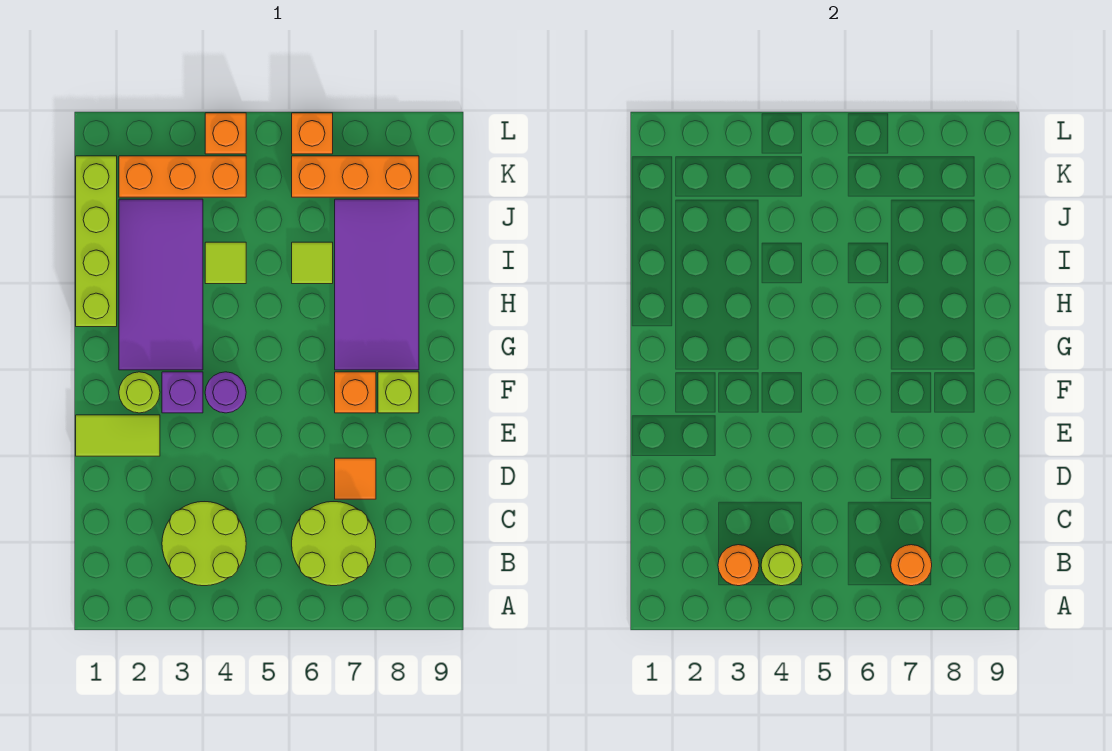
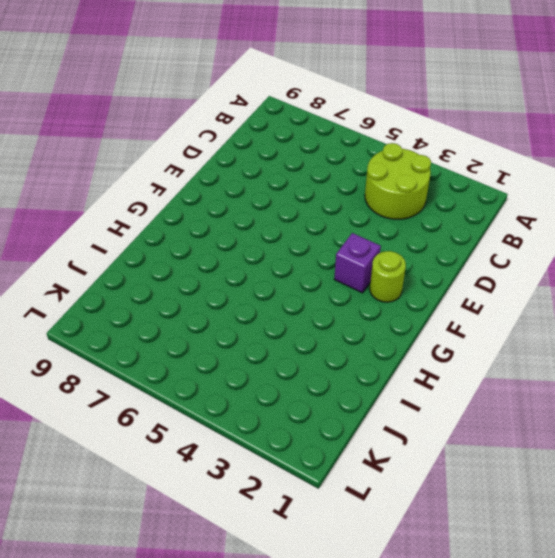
none -> lime round brick B6:C7 level 1
none -> orange tile D7 level 1
none -> lime tile E1:E2 level 1

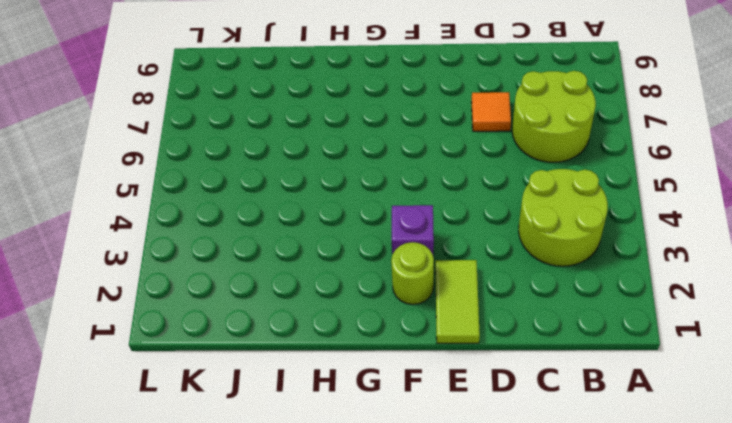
none -> purple round brick F4 level 1
none -> orange brick F7 level 1
none -> lime brick F8 level 1

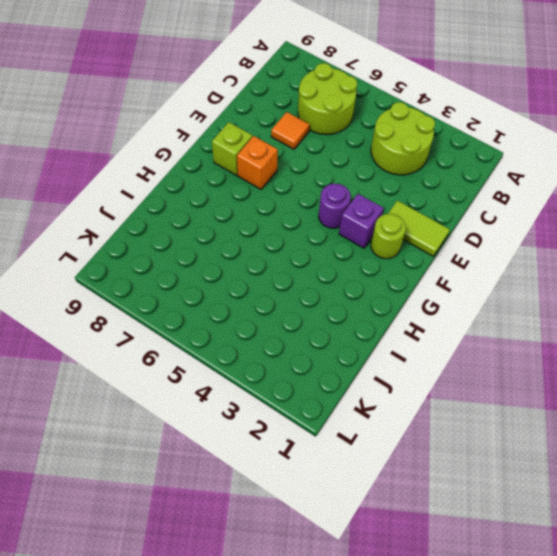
none -> purple tile G2:J3 level 1
none -> purple tile G7:J8 level 1
none -> lime brick H1:K1 level 1

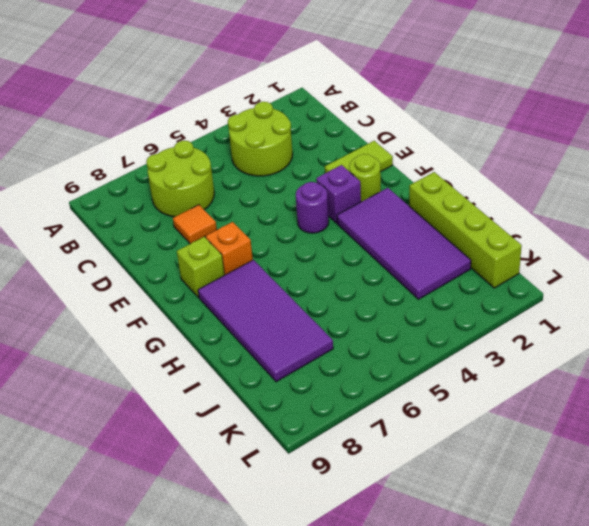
none -> lime tile I4 level 1
none -> lime tile I6 level 1
none -> orange brick K2:K4 level 1

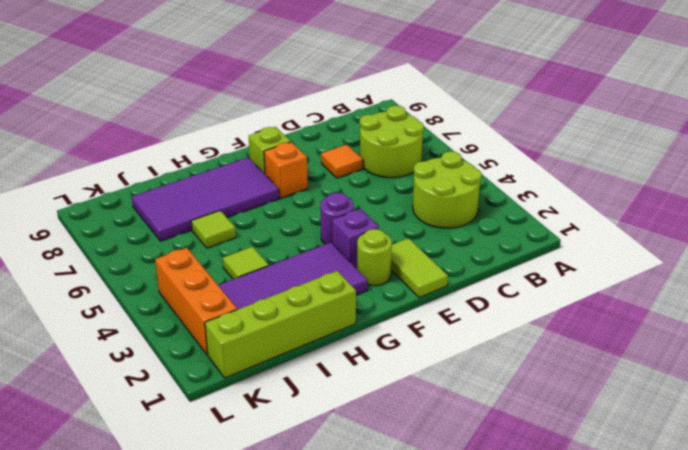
none -> orange brick K6:K8 level 1
none -> orange brick L4 level 1
none -> orange brick L6 level 1

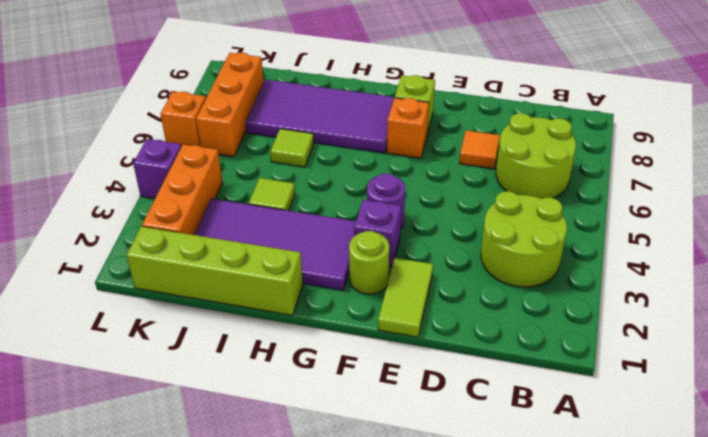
purple brick L4 level 1 -> orange brick L4 level 1
none -> orange round brick B3 level 2
none -> lime round brick B4 level 2
none -> orange round brick B7 level 2

